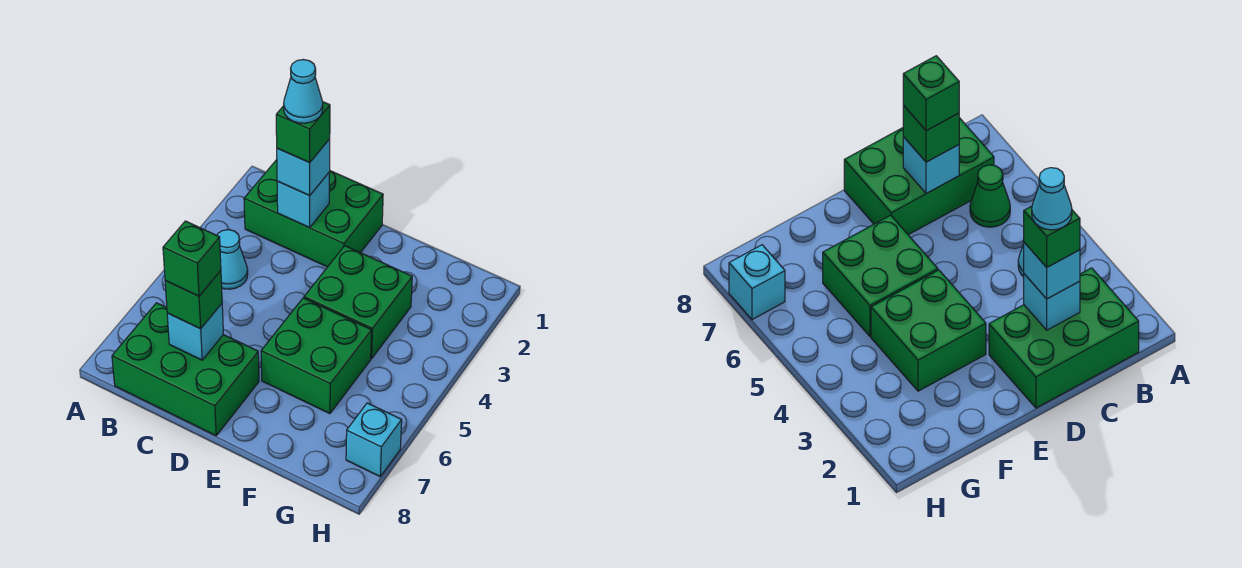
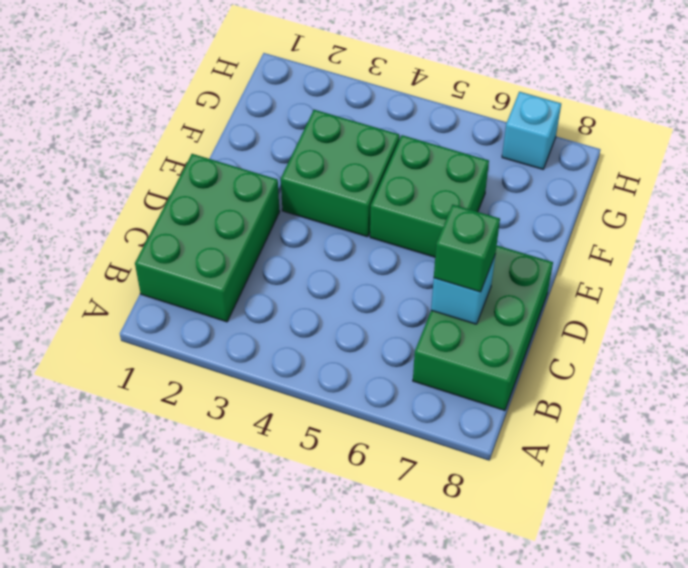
none -> cyan cone B4 level 1
none -> green cone B6 level 1
none -> cyan brick C2 level 2

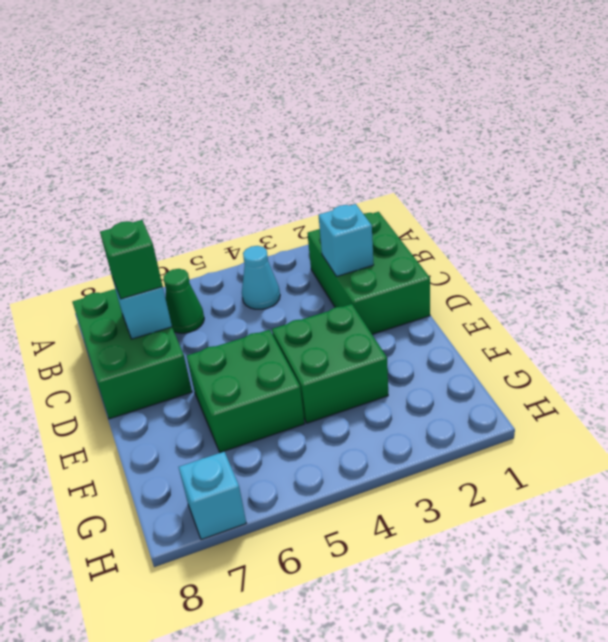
none -> cyan brick C2 level 3
none -> green brick C2 level 4
none -> green brick C7 level 4

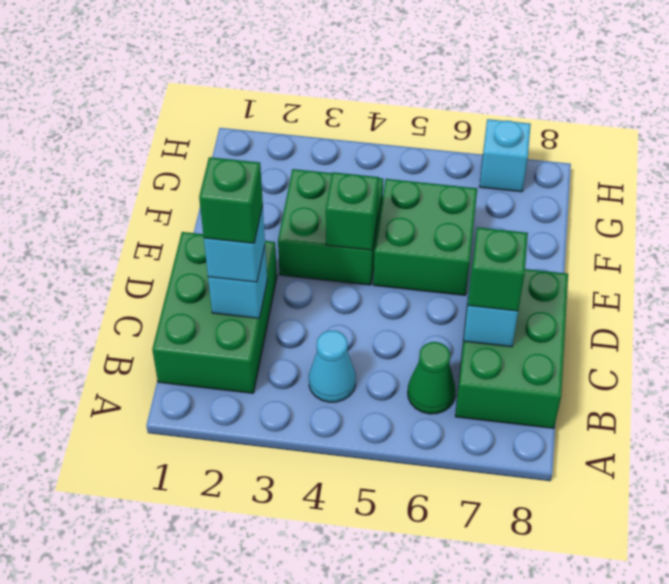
green brick E4 level 2 -> green brick C7 level 4
none -> cyan cone C2 level 5

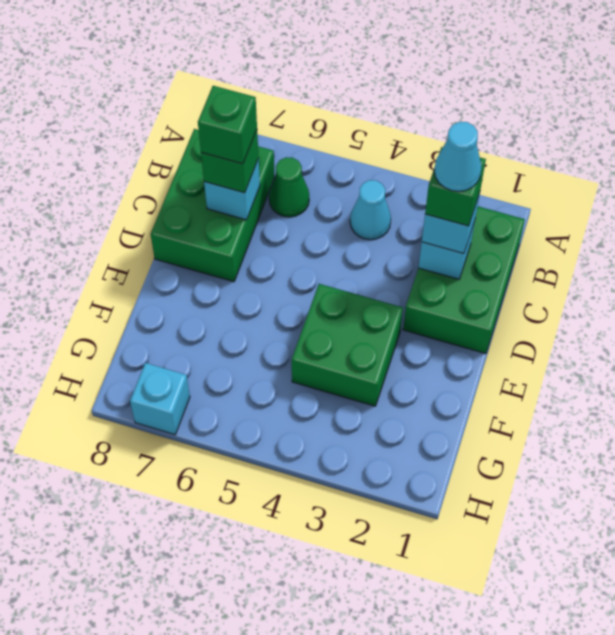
none -> green brick E5:F6 level 1

